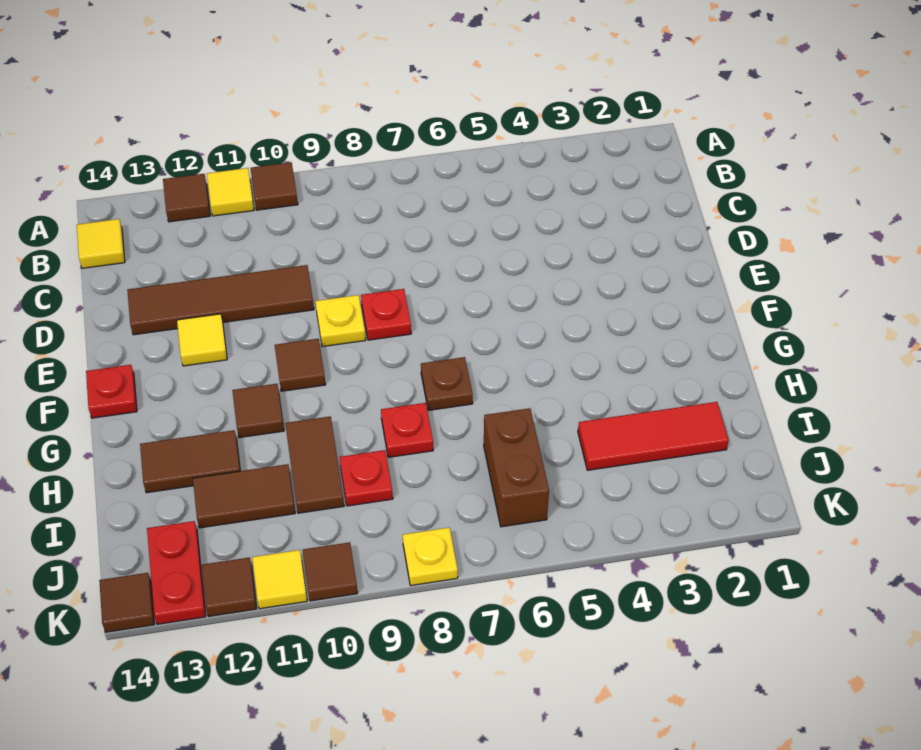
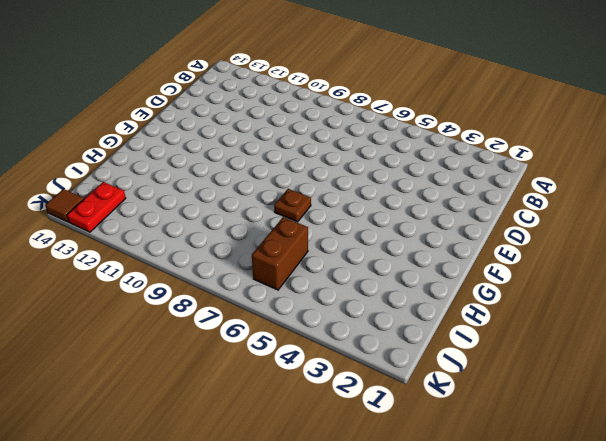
none -> brown tile A10 level 1
none -> yellow tile A11 level 1
none -> brown tile A12 level 1

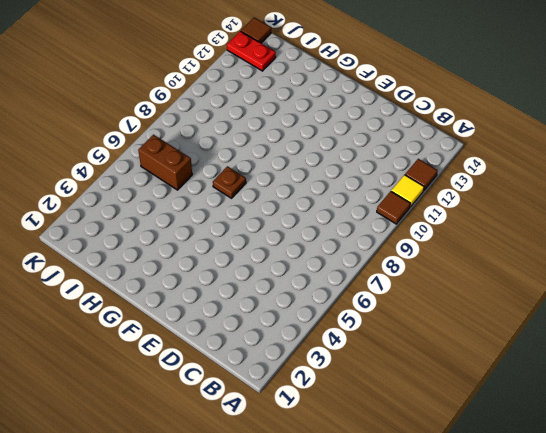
none -> yellow tile B14 level 1
none -> brown tile D10:D13 level 1
none -> red plate E8 level 1

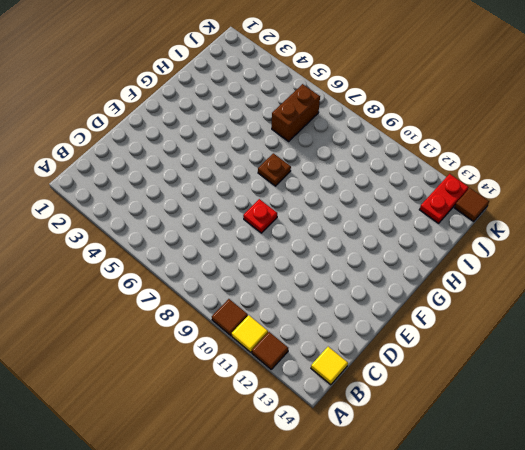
none -> brown tile D10:D13 level 1
none -> yellow plate E9 level 1
none -> yellow tile E12 level 1

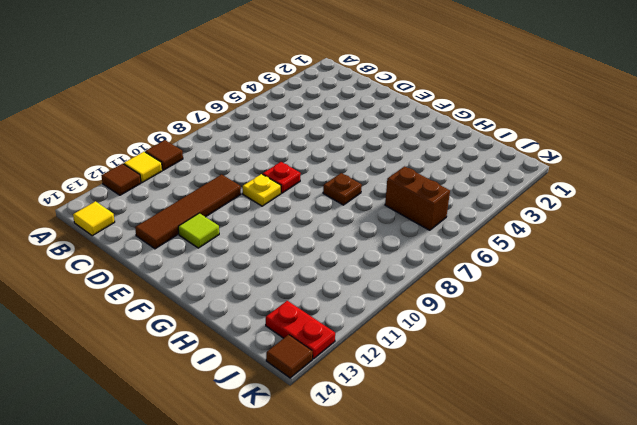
lime tile E12 level 1 -> yellow tile E12 level 1
none -> brown tile F10 level 1
none -> red plate F14 level 1
none -> brown tile G11 level 1

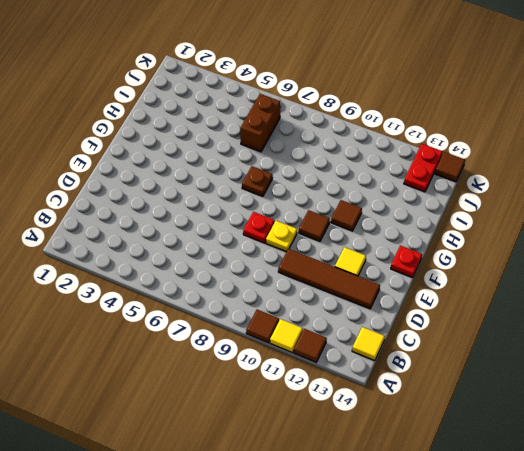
none -> red plate H8 level 1
none -> brown tile H10:I10 level 1
none -> brown tile H12:H13 level 1

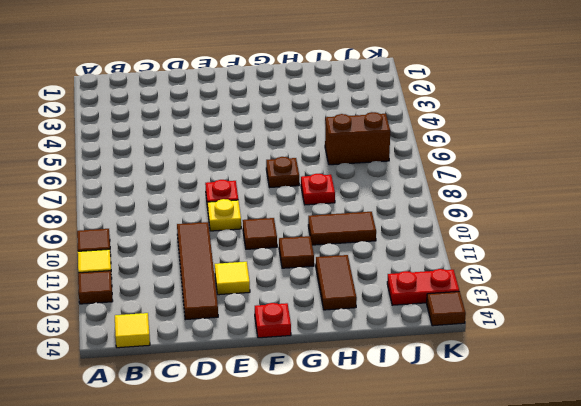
none -> red tile I2:I4 level 1
none -> red plate I9 level 1
none -> brown tile I11:I12 level 1

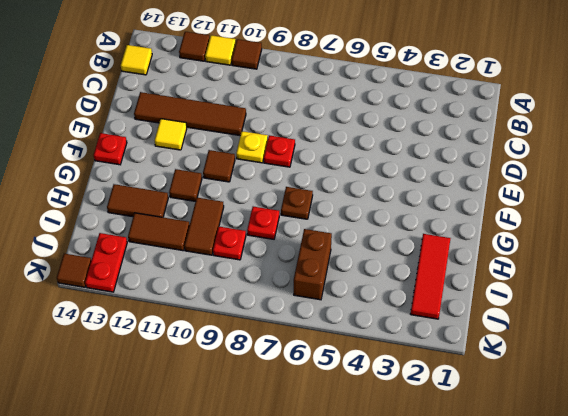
red tile H2:J2 level 1 -> red tile I2:I4 level 1
none -> yellow plate K8 level 1
none -> brown tile K10 level 1
none -> yellow tile K11 level 1

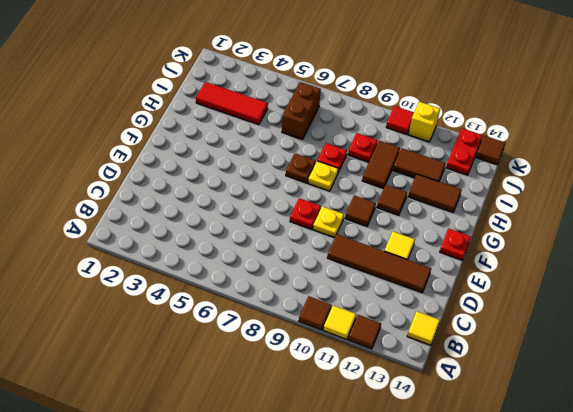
yellow plate G8 level 1 -> yellow plate K8 level 1
red tile K10 level 1 -> brown tile K10 level 1
yellow brick K11 level 1 -> yellow tile K11 level 1
none -> brown tile K12 level 1

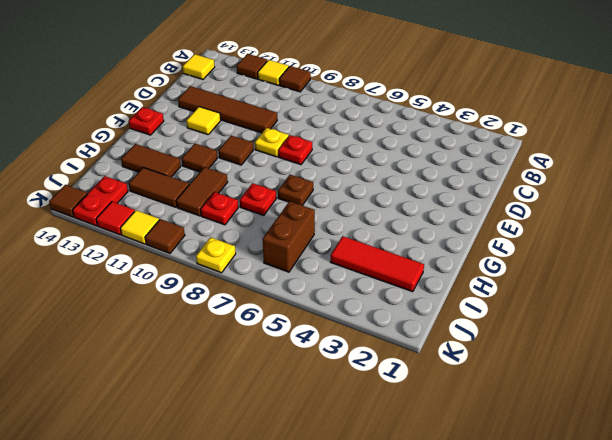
red tile K12 level 1 -> brown tile K12 level 1

